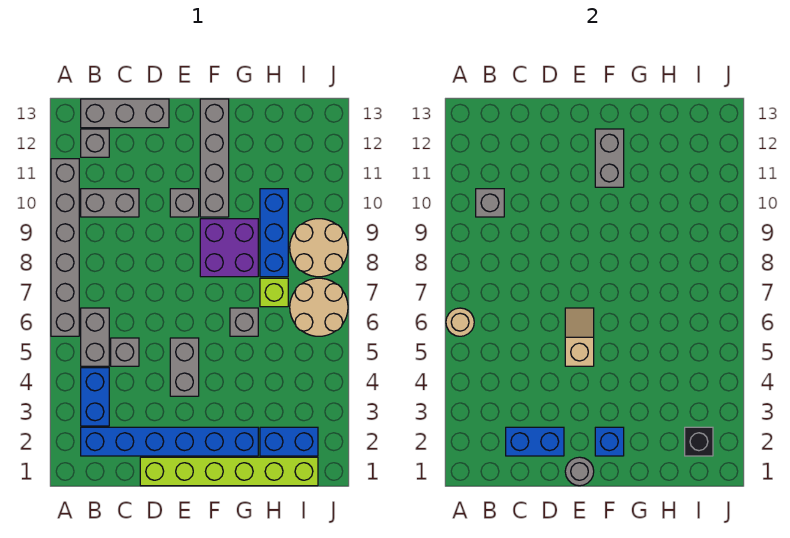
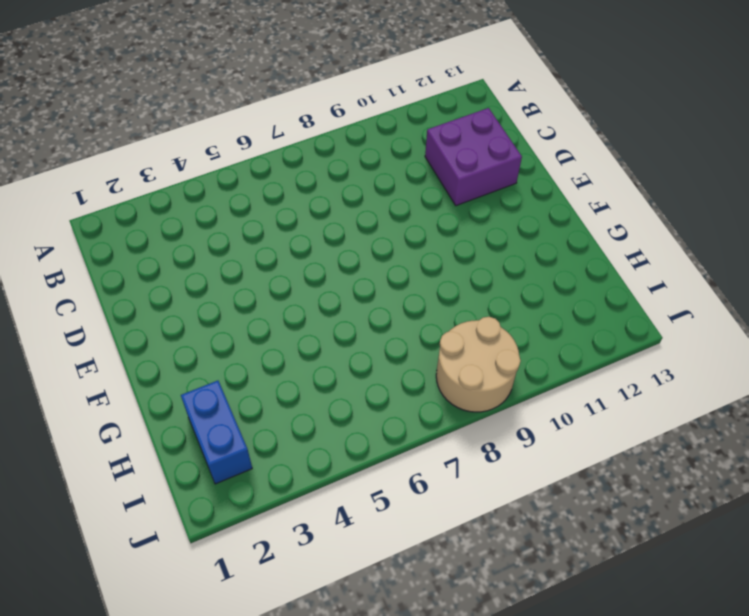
purple brick C11:D12 level 1 -> purple brick F8:G9 level 1
none -> grey brick A6:A11 level 1
none -> blue brick B2:G2 level 1
none -> blue brick B3:B4 level 1

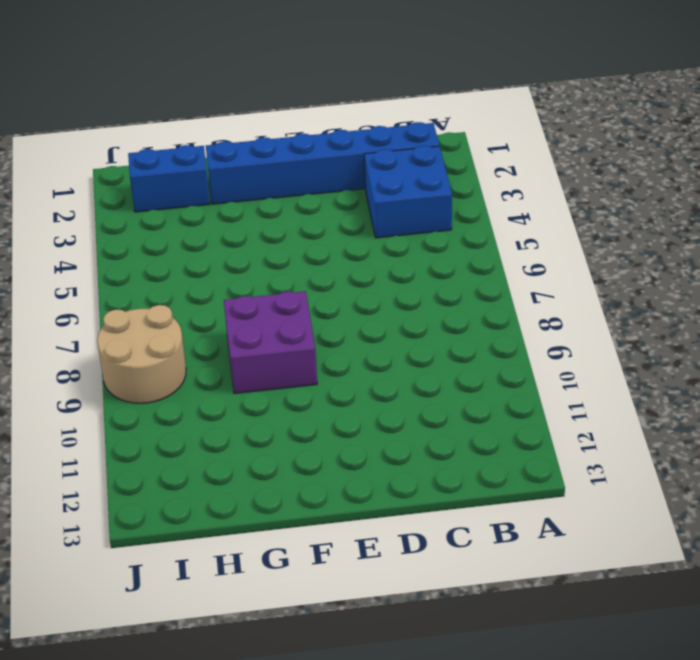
blue brick B3:C4 level 1 -> blue brick B3:B4 level 1
none -> grey brick A6:A11 level 1
none -> grey brick B5:B6 level 1
none -> grey brick B10:C10 level 1

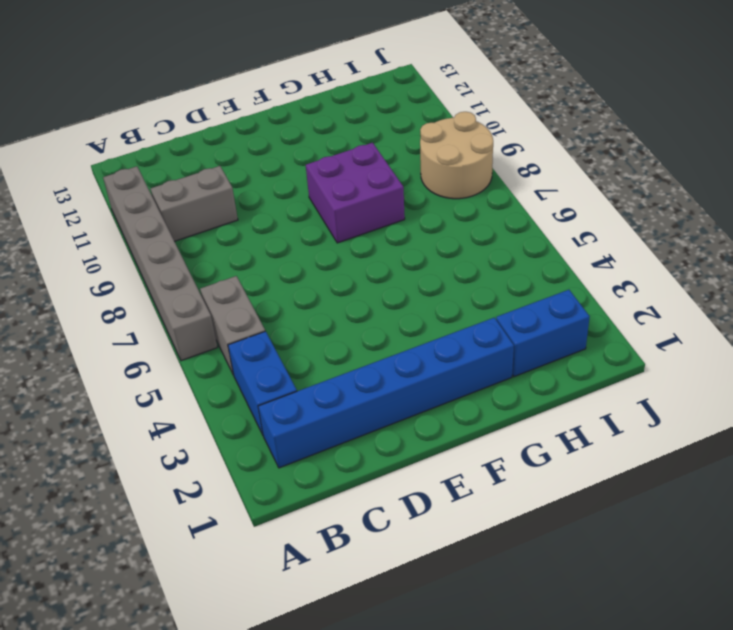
none -> grey brick B12 level 1
none -> grey brick B13:D13 level 1
none -> grey brick C5 level 1

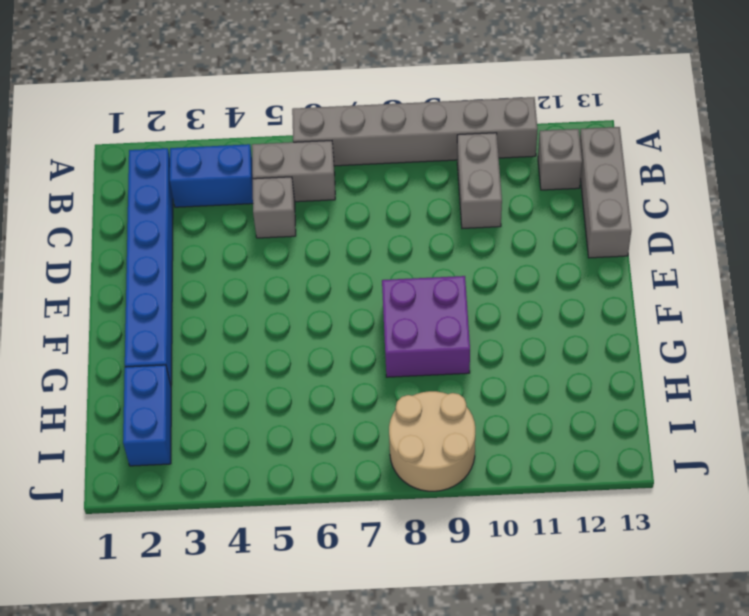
none -> lime brick D1:I1 level 1
none -> grey brick E4:E5 level 1
none -> grey brick E10 level 1

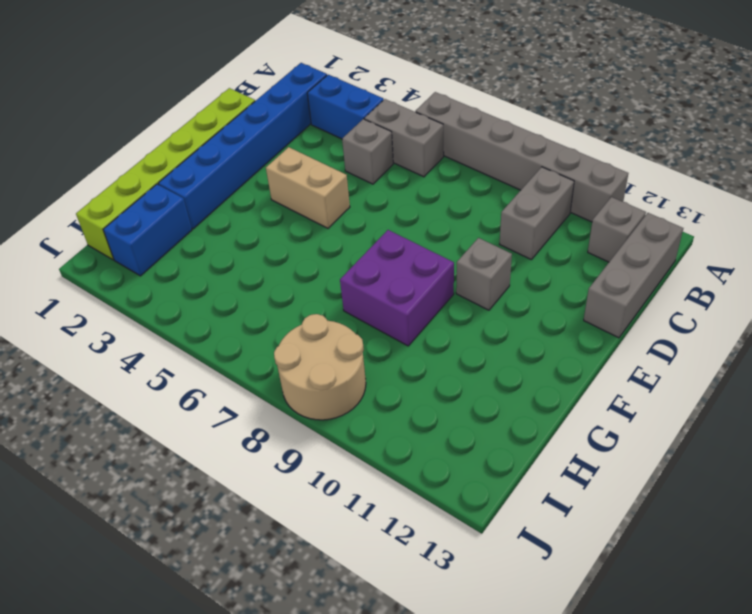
tan brick E4:E5 level 1 -> grey brick E4:E5 level 1
none -> grey brick F10:F13 level 1
none -> grey brick G6 level 1
none -> lime brick H7 level 1

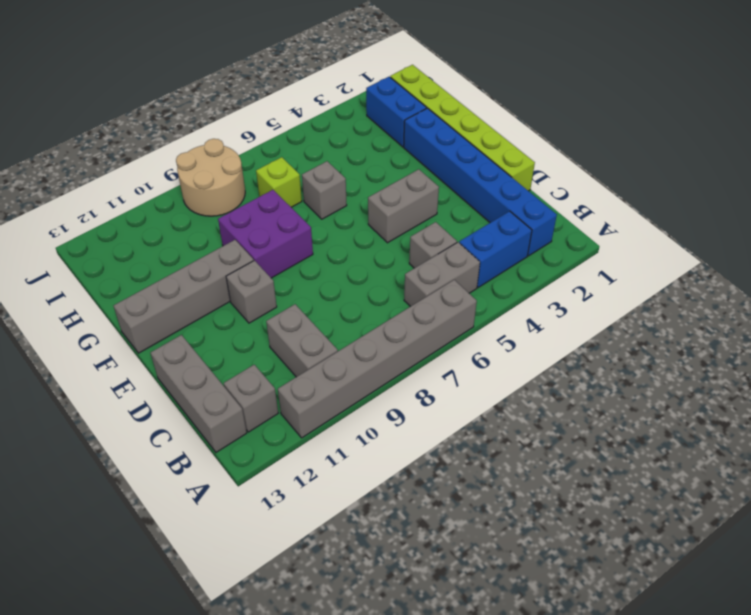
none -> blue brick H8:H10 level 1
none -> tan round brick I6:J7 level 1
none -> tan round brick A6 level 2

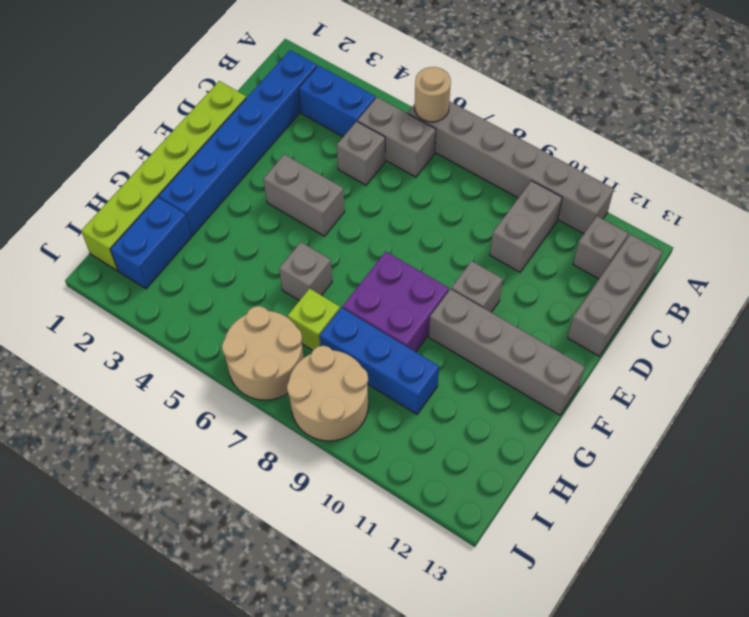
none -> grey brick B10 level 2
none -> blue brick C2:D2 level 2
none -> grey round brick E1 level 2

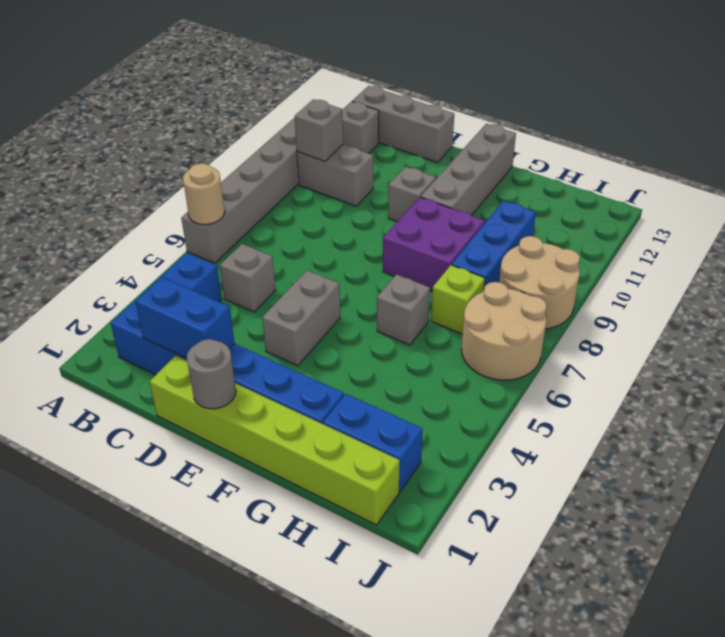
none -> grey brick B5:B6 level 1
none -> tan slope E5:E6 level 2 top 5
none -> blue brick F2 level 2

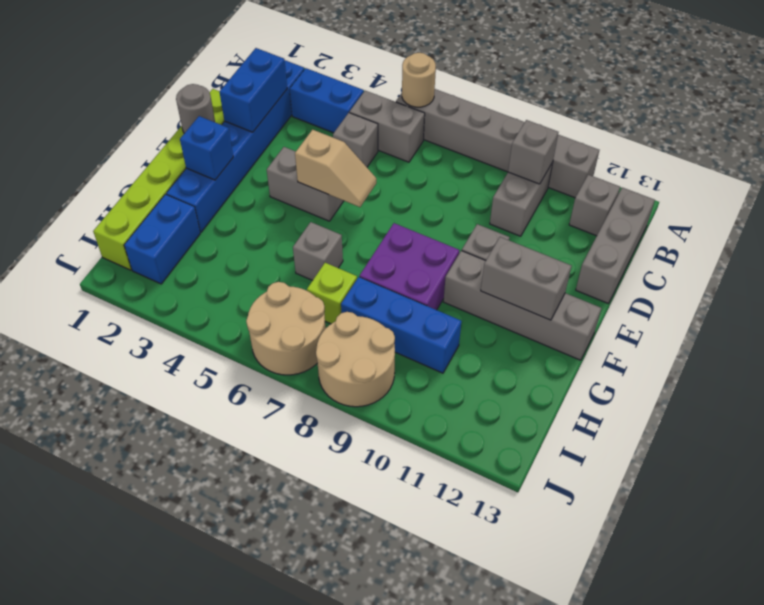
none -> black brick I2 level 2

